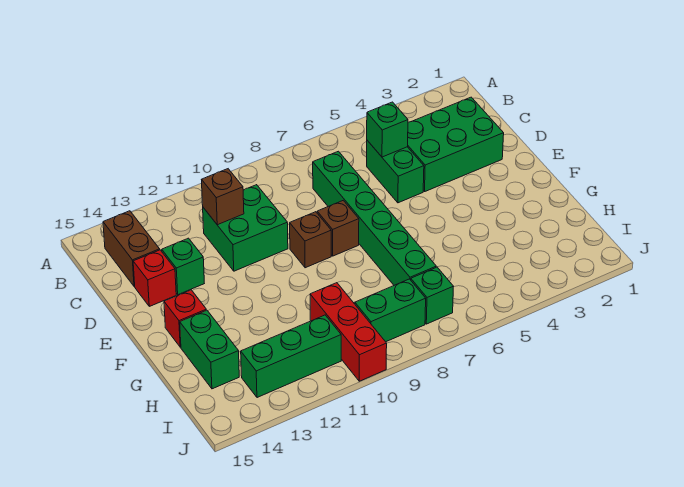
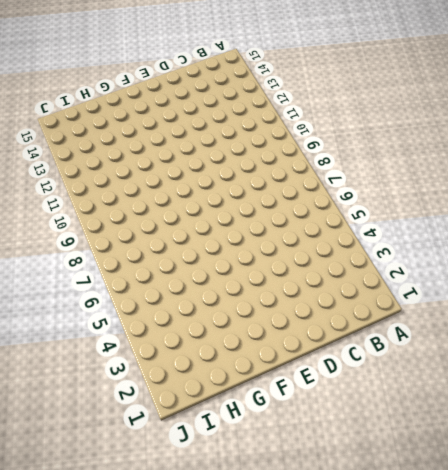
none -> brown brick B14:C14 level 1
none -> green brick C2:D4 level 1
none -> green brick C5:D5 level 1

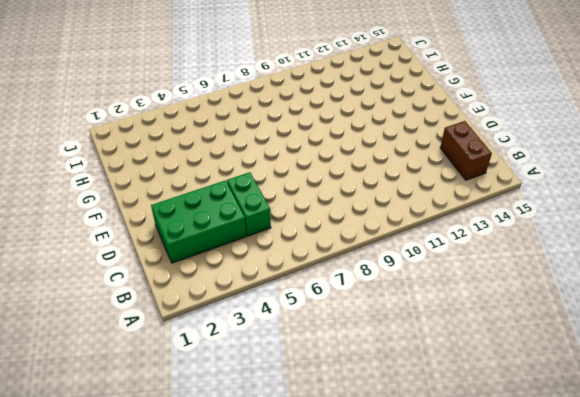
none -> green brick C7:H7 level 1
none -> green brick C10:D11 level 1
none -> green brick D13 level 1

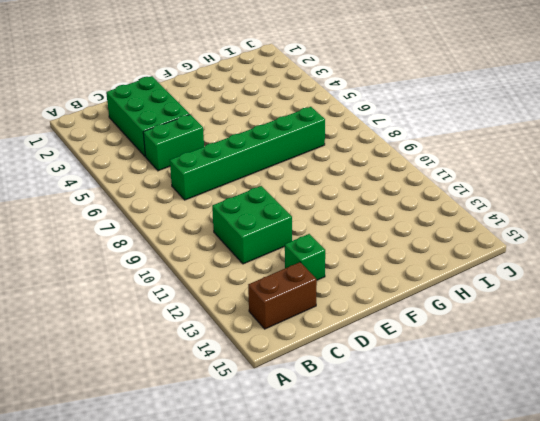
none -> red brick D14 level 1
none -> brown brick E8 level 1
none -> brown brick E9 level 1

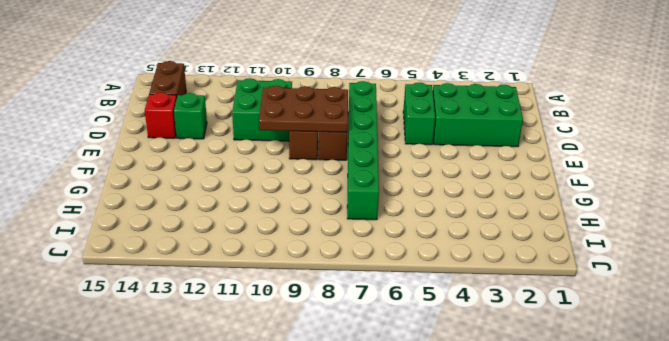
brown plate D8:E10 level 2 -> none
none -> red brick F14 level 1
none -> green brick G14:H14 level 1
none -> red brick H10:J10 level 1

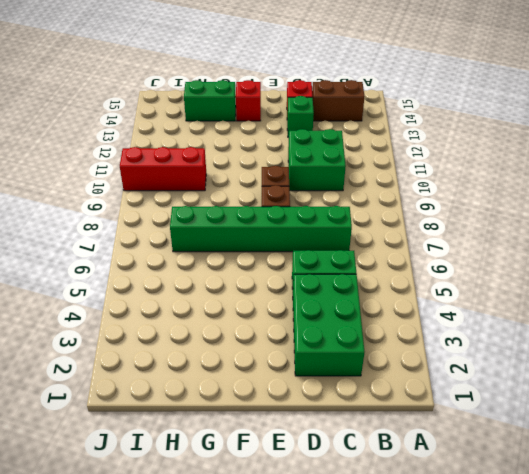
none -> green brick I7 level 1
none -> green brick I8:I9 level 1
none -> green brick I11:I13 level 1

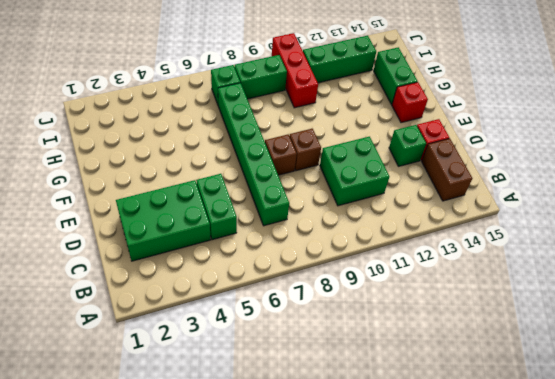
none -> green brick C5 level 2
none -> brown brick C11 level 2

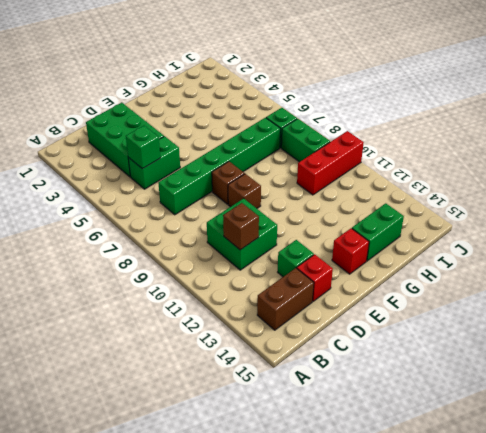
none -> green brick I11:I13 level 1

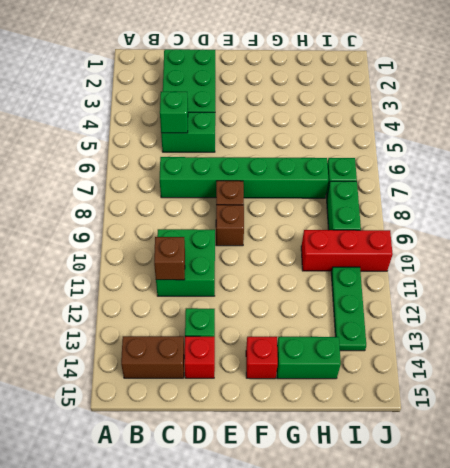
green plate I11:I13 level 1 -> green brick I11:I13 level 1

